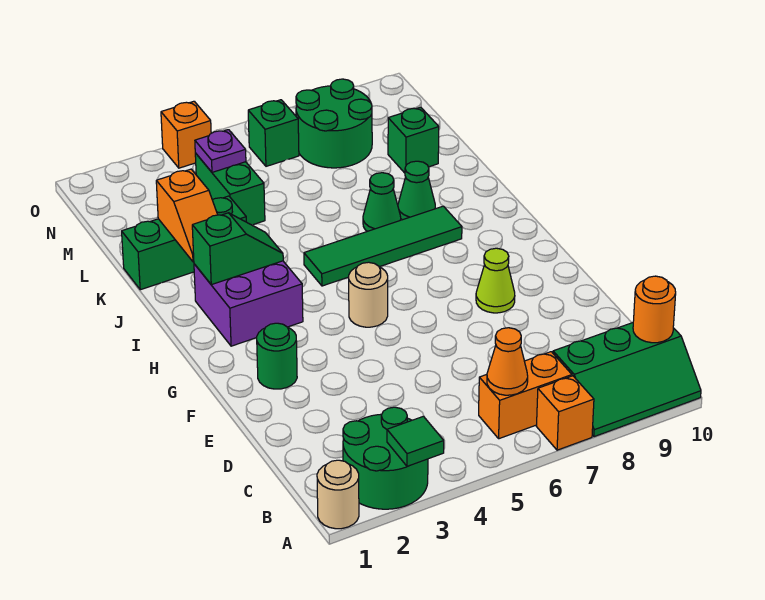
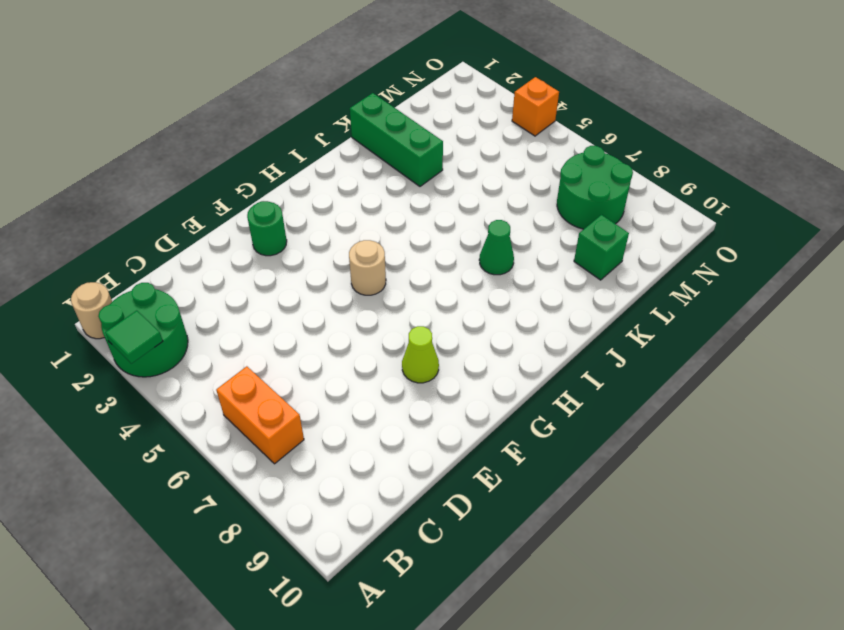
none -> orange brick A7 level 1
none -> green slope A8:B10 level 1 top B
none -> purple brick H2:I3 level 1

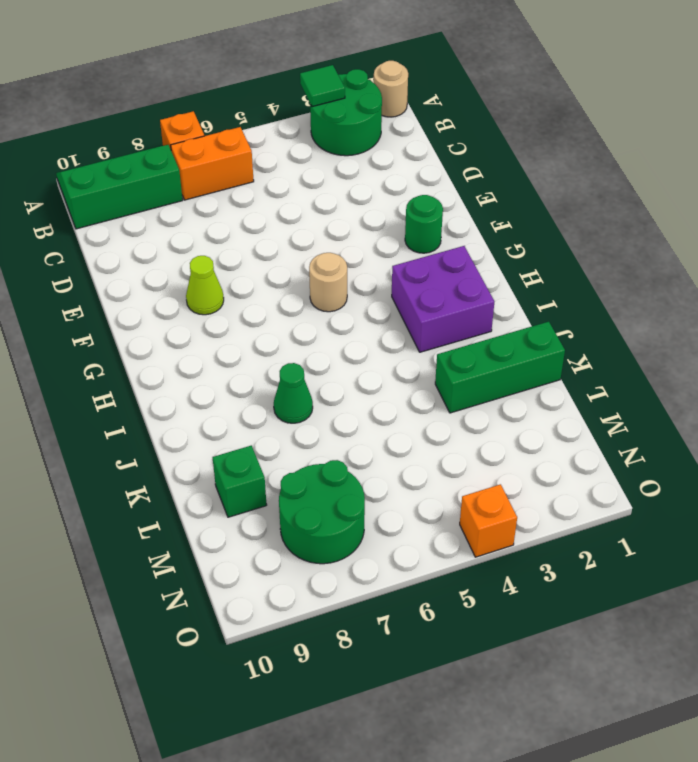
none -> green tile I5:I8 level 1
none -> green cone J8 level 1
none -> green brick L4:M4 level 1

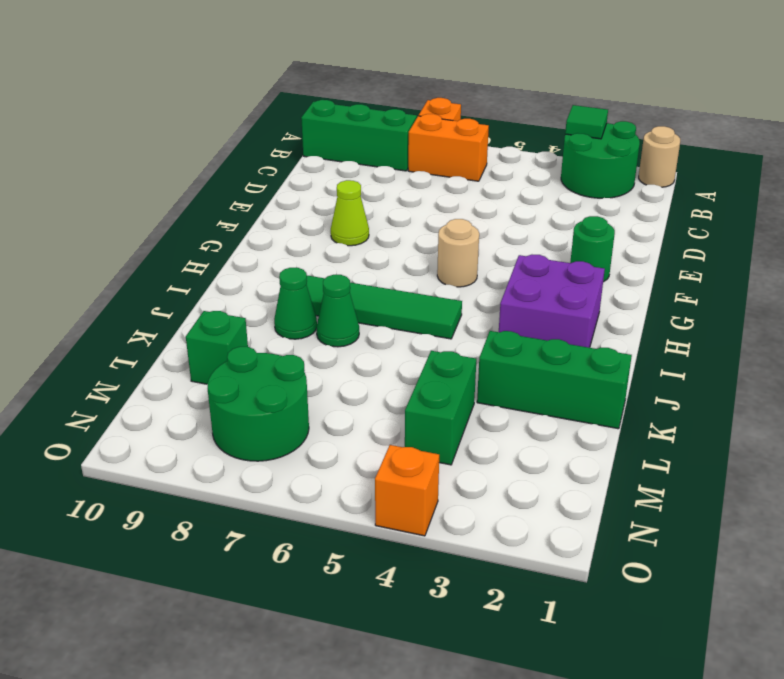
none -> green brick N6 level 1
none -> orange cone B6 level 2
none -> orange round brick B10 level 2

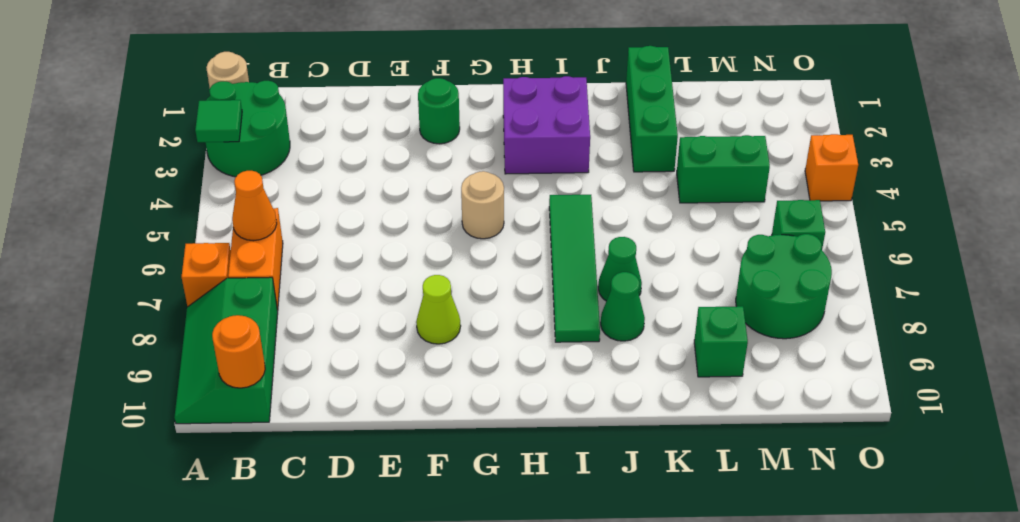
none -> green slope I2:I3 level 2 top 2
none -> orange slope J2:K2 level 2 top K
none -> purple plate M4 level 2

